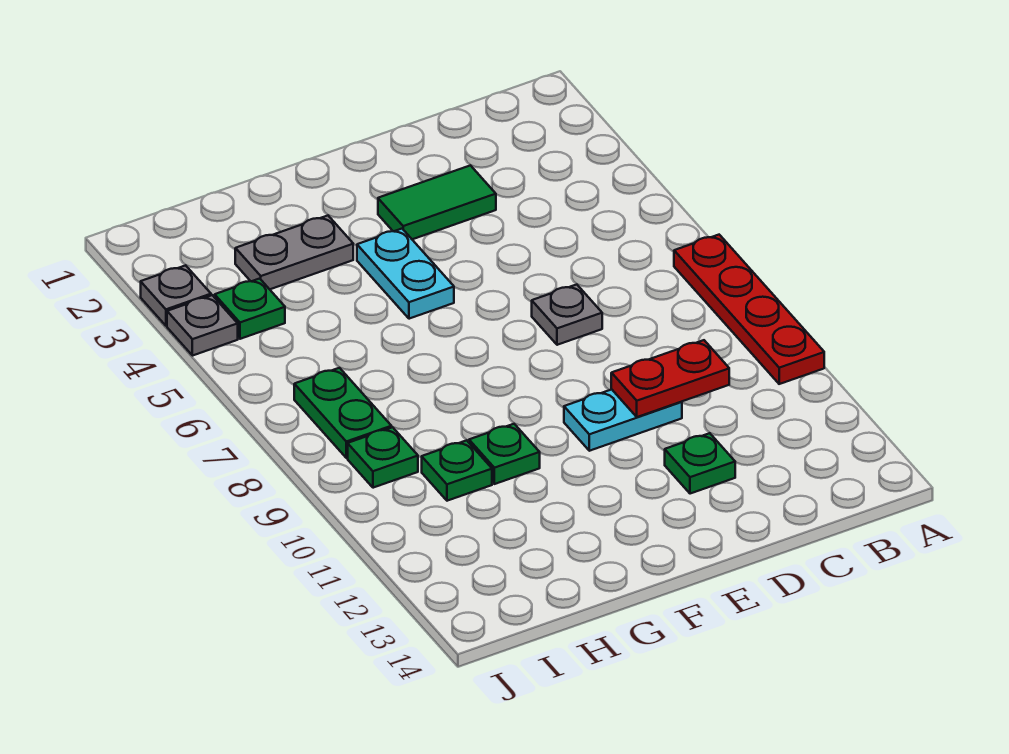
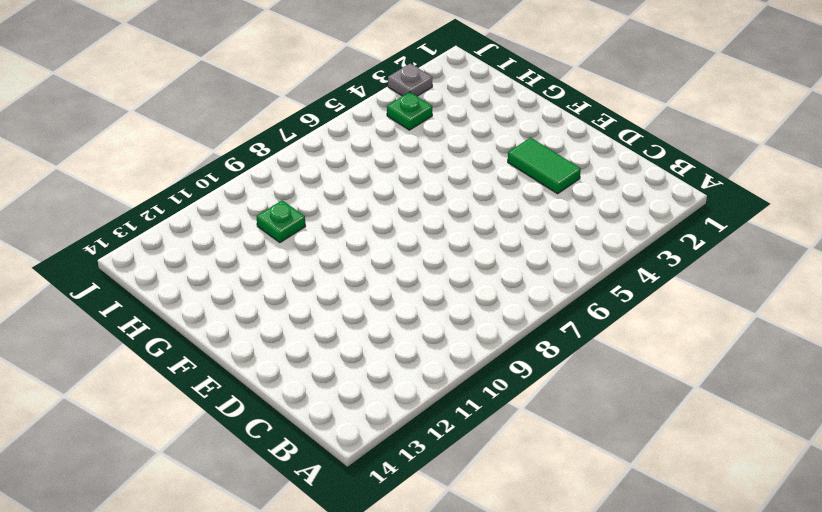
none -> red plate A7:A10 level 1
none -> grey plate D7 level 1
none -> cyan plate D10:E10 level 1

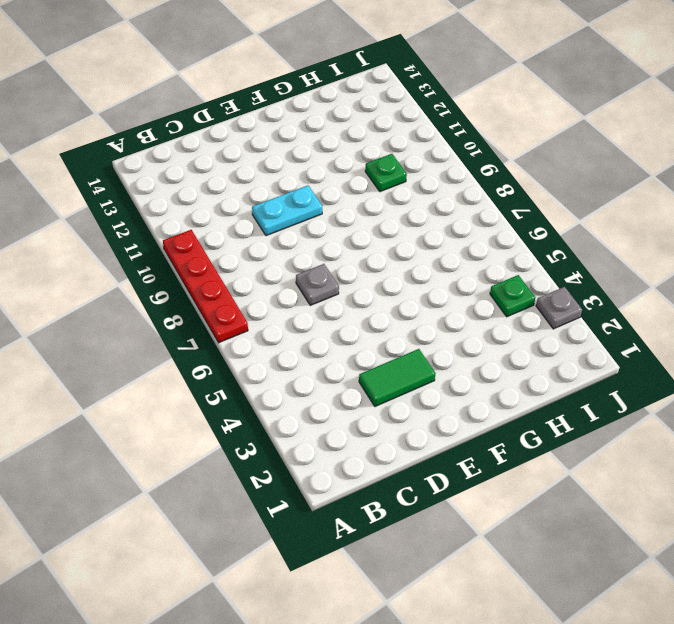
none -> green plate D12 level 1
none -> cyan plate F4:F5 level 1
none -> grey plate G3:H3 level 1

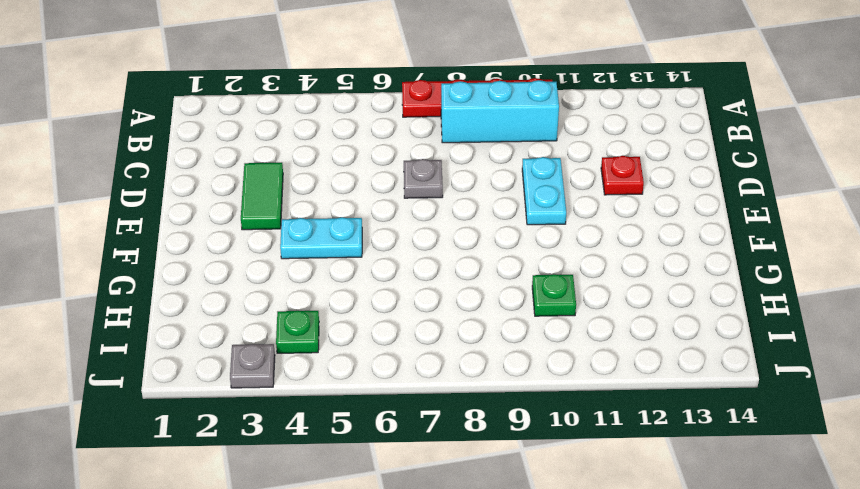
cyan brick B8:B10 level 1 -> none
red plate D12 level 1 -> green plate D12 level 1
none -> grey plate G3:H3 level 1
none -> green plate G10 level 1
none -> green plate I7:I8 level 1

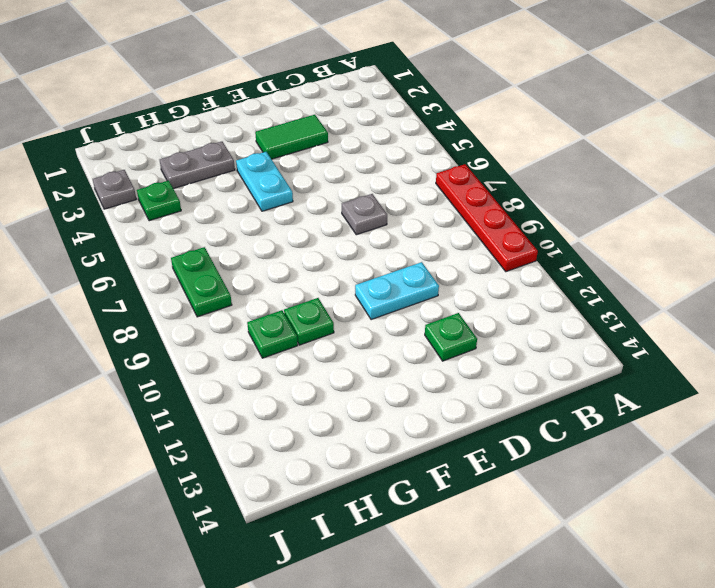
none -> green plate I9 level 1
none -> grey plate J4 level 1
none -> red plate C10:D10 level 2

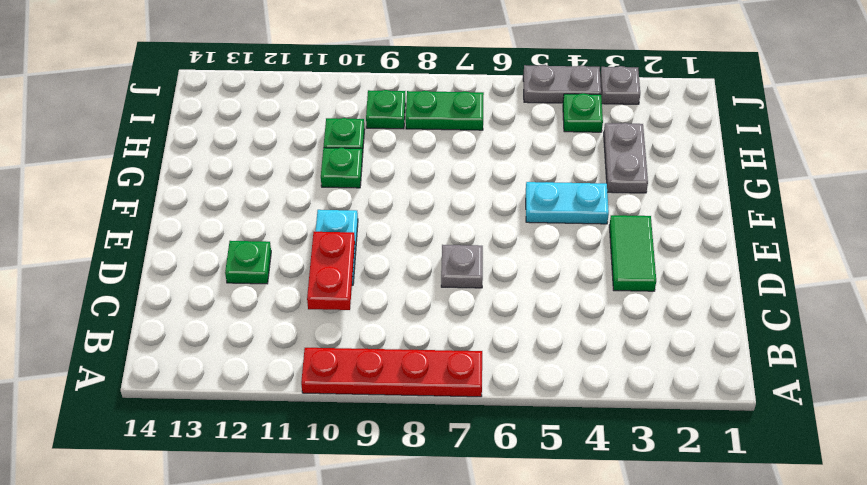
grey plate J4:J5 level 1 -> grey plate J4 level 1

